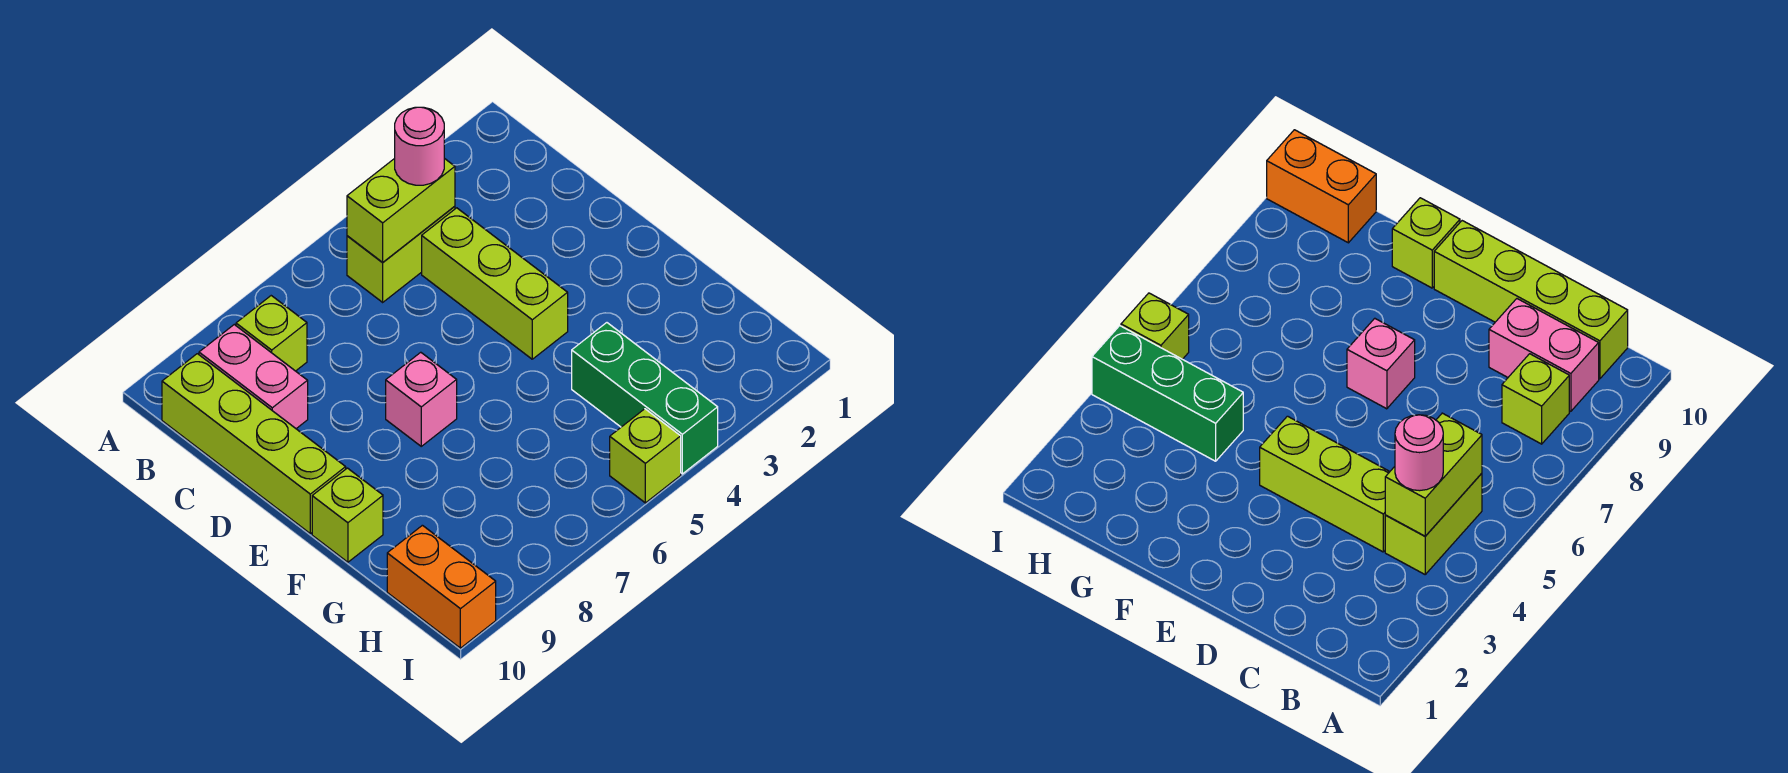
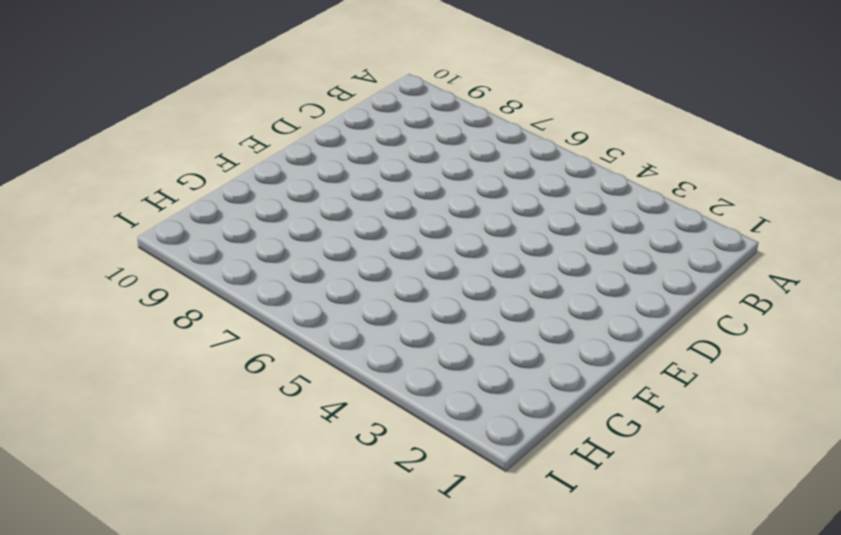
none -> lime brick B4:B5 level 1
none -> lime brick B8 level 1
none -> pink brick B9:C9 level 1

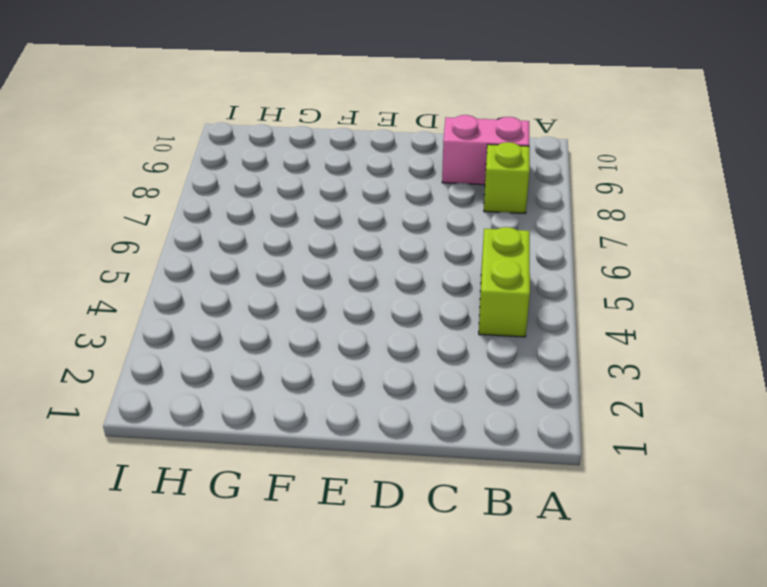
none -> lime brick B10:E10 level 1
none -> lime brick C4:E4 level 1
none -> pink brick E7 level 1

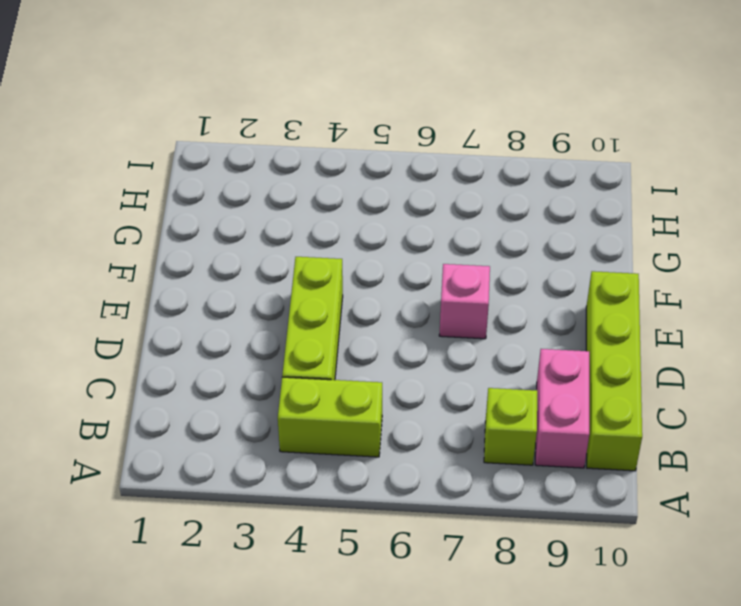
none -> lime brick F10 level 1
none -> green brick G4:I4 level 1
none -> orange brick H10:I10 level 1

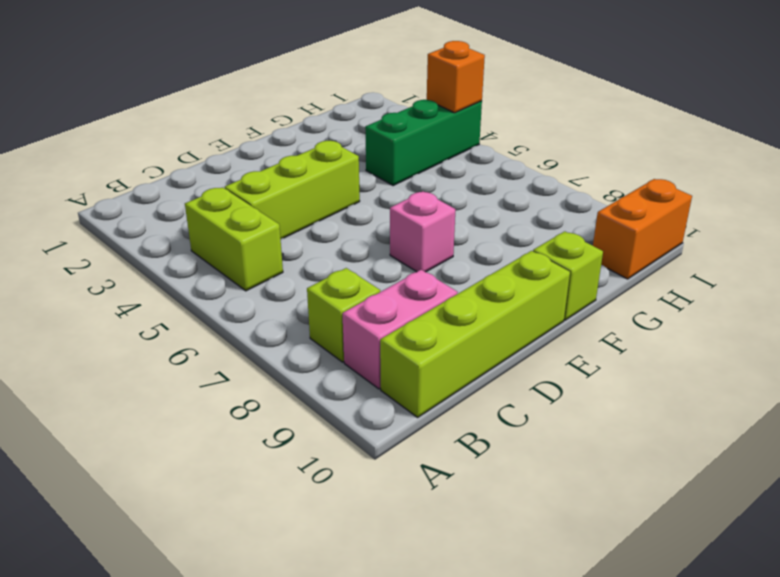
orange brick I4 level 2 -> none
none -> lime brick I5 level 1
none -> lime brick B4:B5 level 2
none -> pink round brick B4 level 3

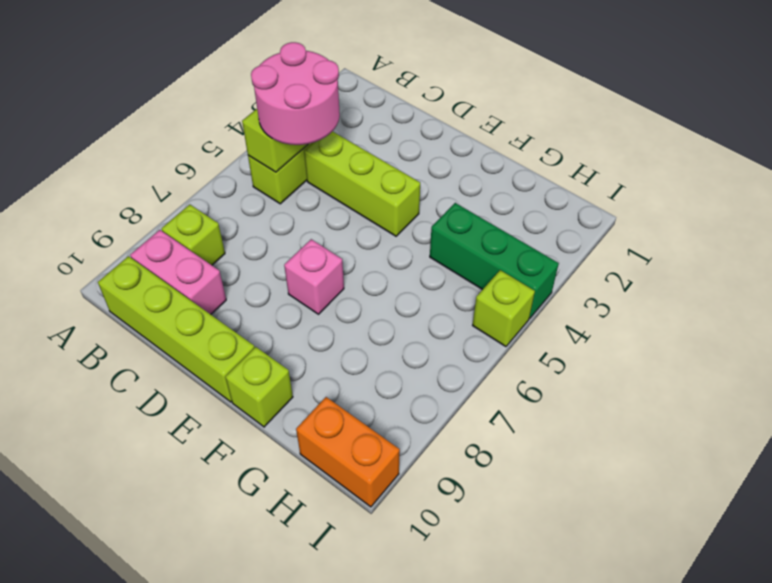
pink round brick B4:C5 level 3 -> pink round brick B4 level 3

